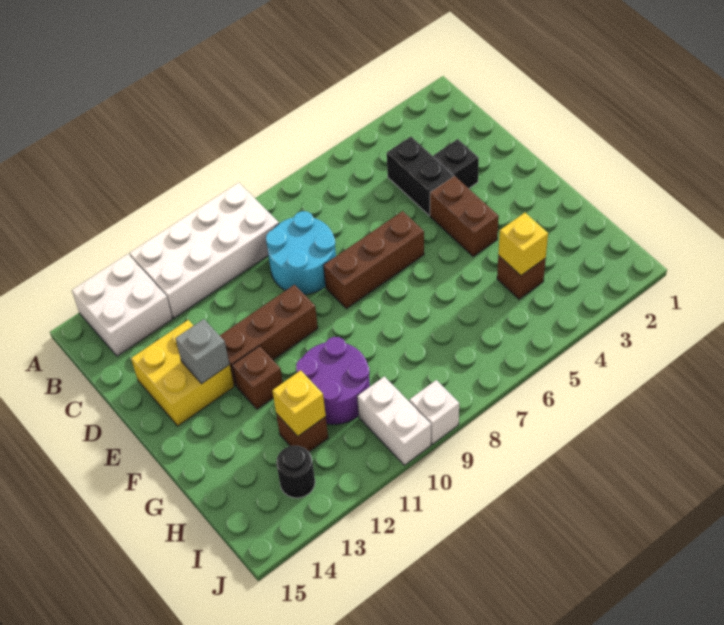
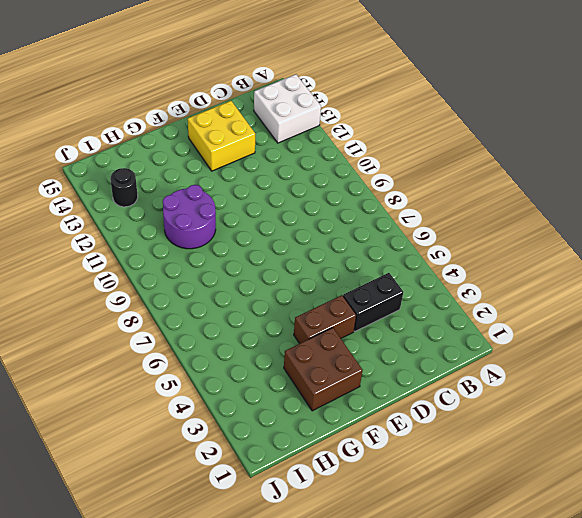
brown brick F2:G3 level 1 -> none
none -> white brick A9:B12 level 1
none -> cyan round brick C8:D9 level 1
none -> black brick D3 level 1

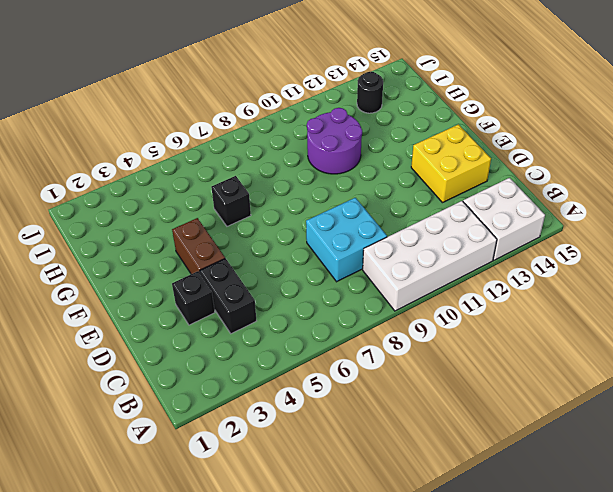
cyan brick C8:D9 level 1 -> cyan round brick C8:D9 level 1
black brick G6 level 1 -> none
none -> brown brick E6:E8 level 1
none -> brown brick E10:E12 level 1
none -> brown brick F12 level 1

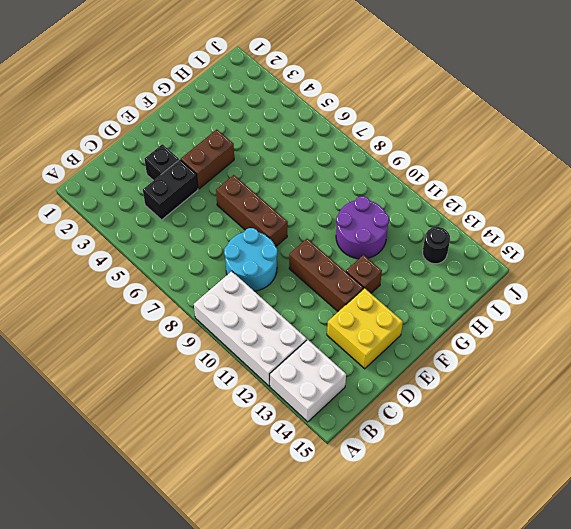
none -> brown brick H4 level 1
none -> brown brick H12 level 1
none -> white brick I10:J10 level 1

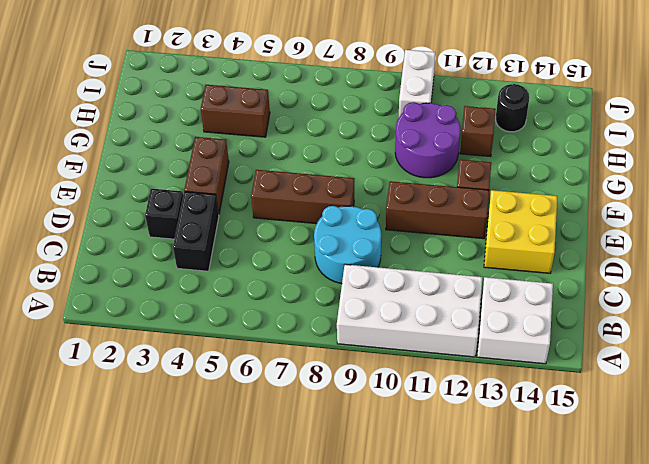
brown brick H4:H5 level 1 -> brown brick H4 level 1
none -> white brick J9 level 1
none -> grey brick E13 level 2
none -> yellow brick H4 level 2

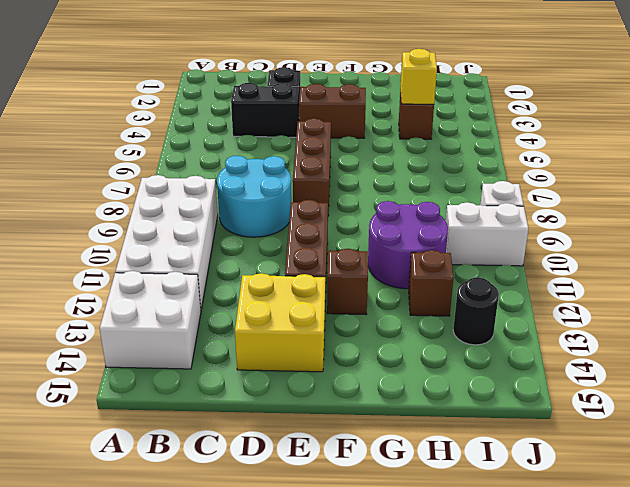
none -> grey brick E13 level 2
none -> yellow brick H12 level 2

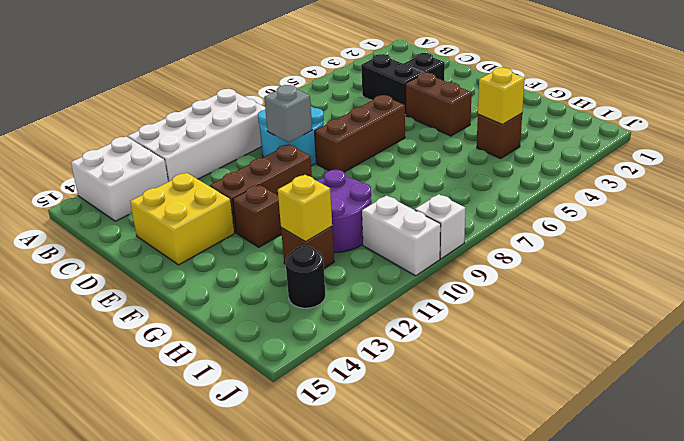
grey brick D9 level 2 -> grey brick E13 level 2

